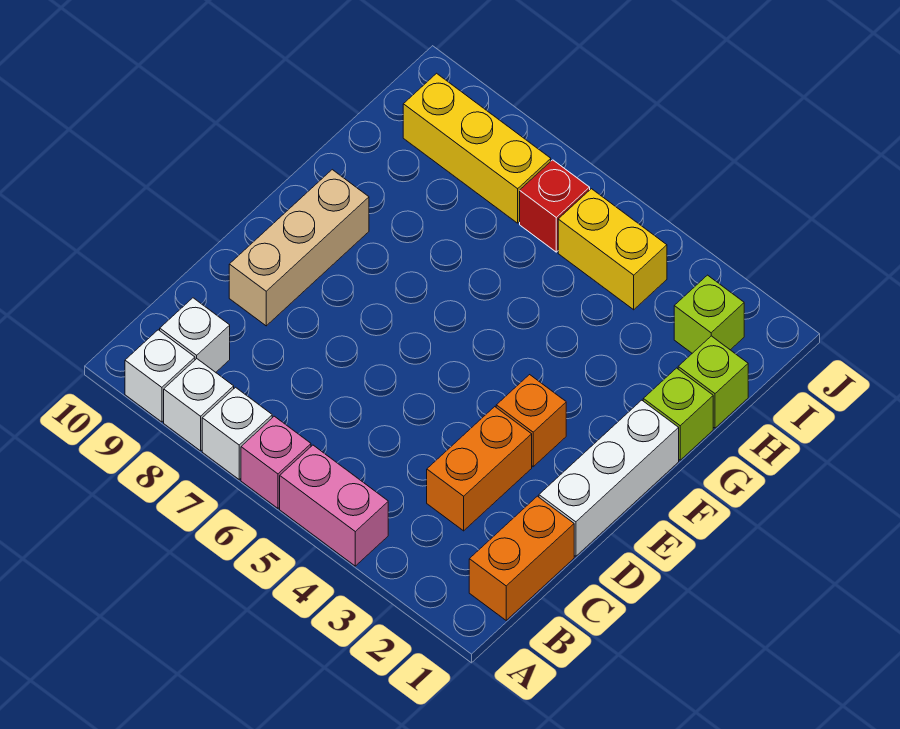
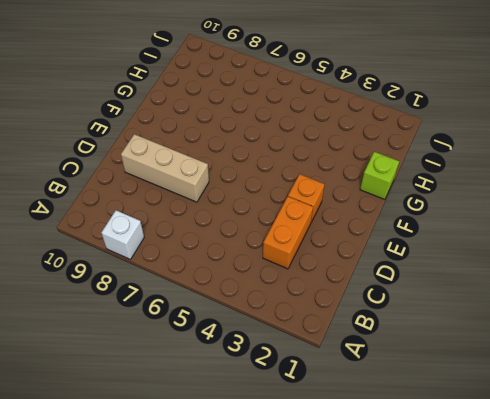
tan brick D7:D9 level 1 -> tan brick D9:F9 level 1
none -> pink brick A4:A5 level 1
none -> pink brick A6 level 1
none -> white brick A7 level 1

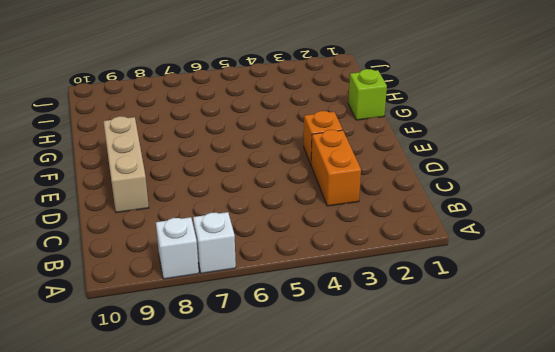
none -> pink brick A4:A5 level 1
none -> pink brick A6 level 1
none -> white brick A9 level 1

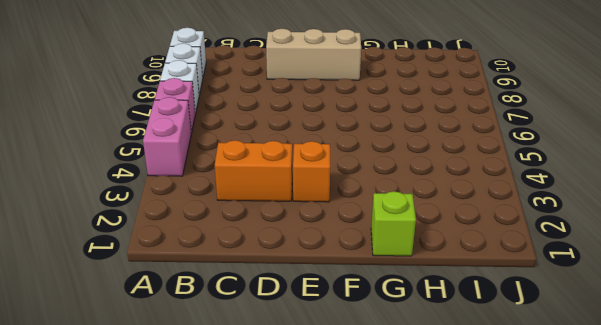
none -> orange brick B1:C1 level 1
none -> white brick B9 level 1
none -> white brick D1:F1 level 1

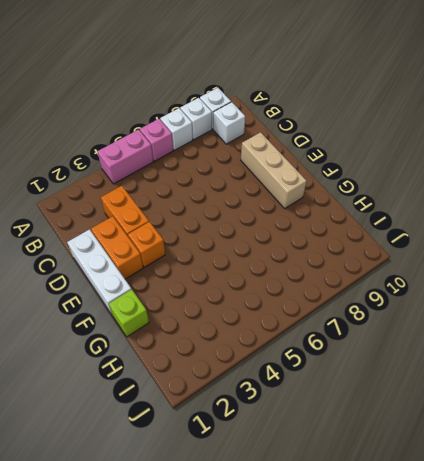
orange brick D2:E2 level 1 -> orange brick B1:C1 level 1
none -> lime brick H1 level 1
none -> lime brick I2 level 1
none -> yellow brick I4:I5 level 1

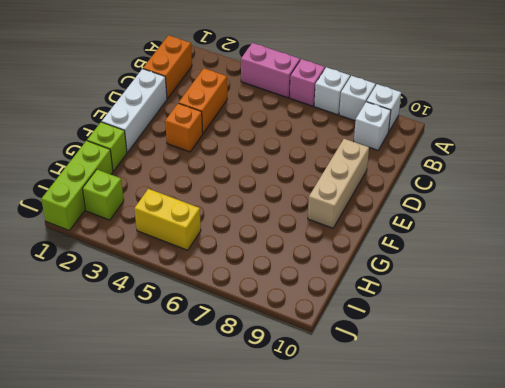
lime brick H1:J1 level 1 -> lime brick H1 level 1
none -> red brick I6 level 1
none -> yellow brick I7:I9 level 1

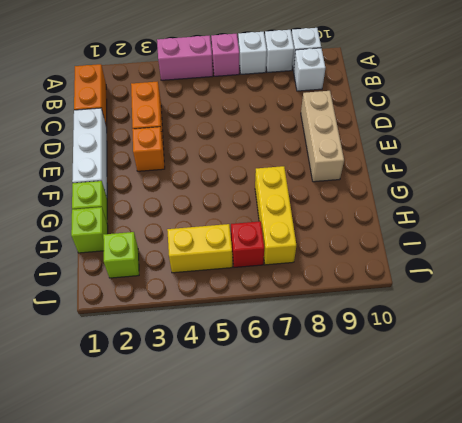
yellow brick G7:I7 level 1 -> yellow brick I7:I9 level 1

